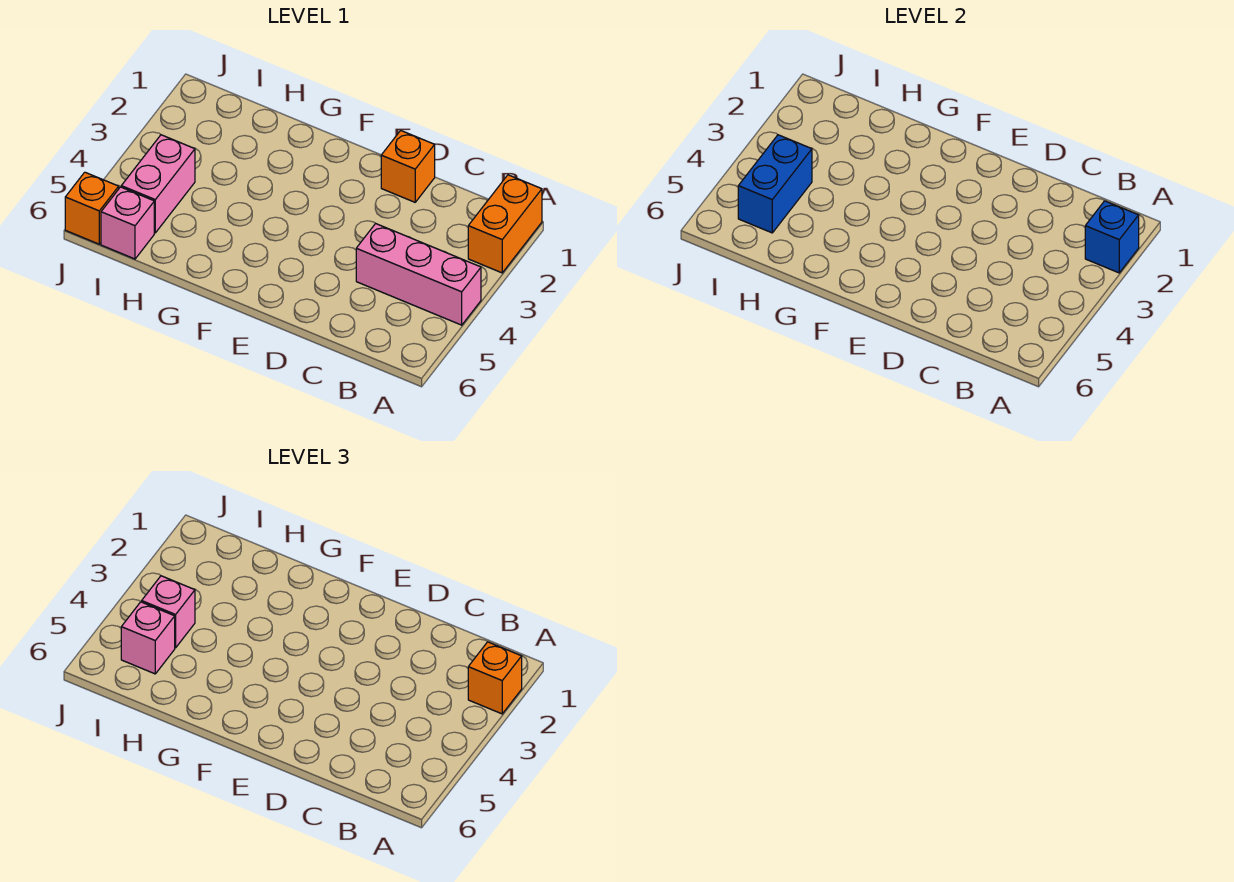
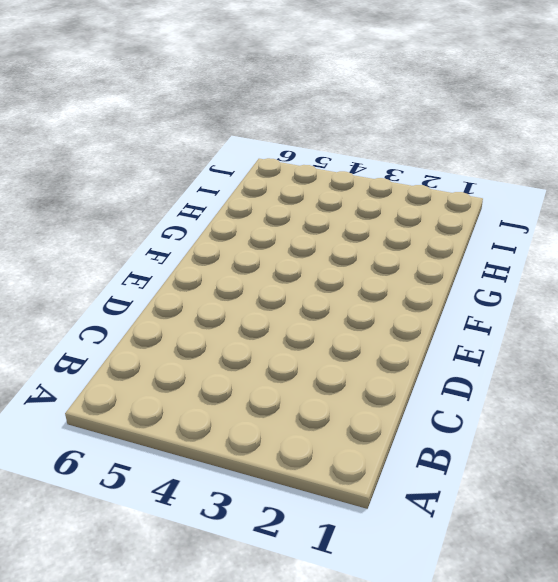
none -> orange brick A1:A2 level 1
none -> pink brick A4:C4 level 1

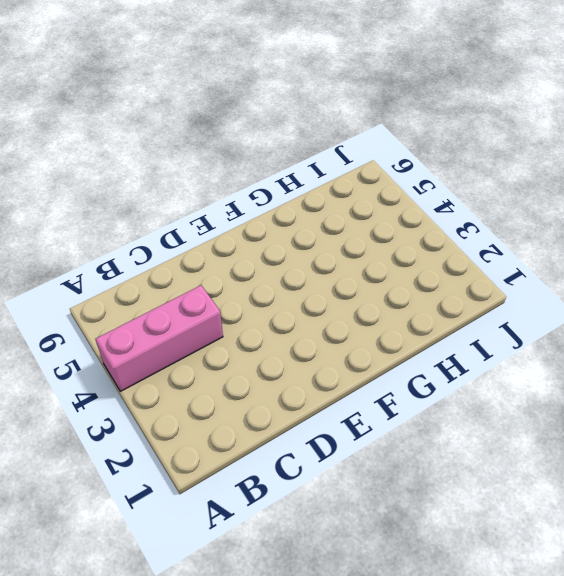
none -> orange brick A1:A2 level 1
none -> orange brick D1 level 1

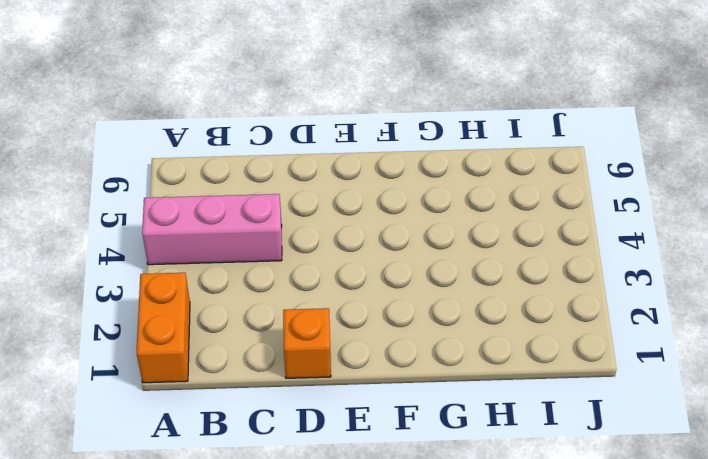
none -> pink brick I4:I5 level 1
none -> pink brick I6 level 1

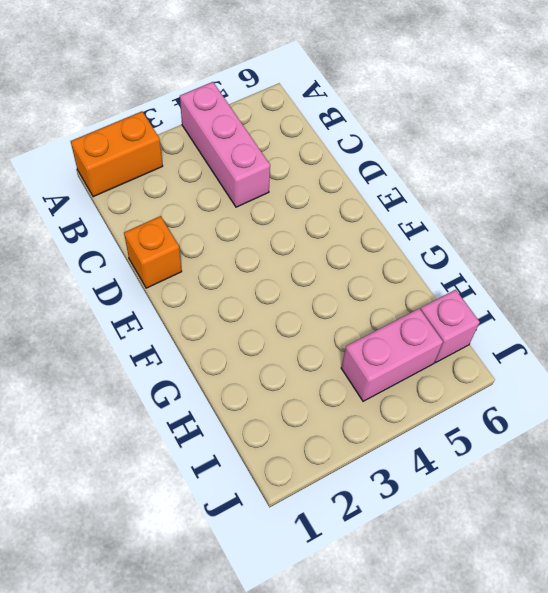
none -> orange brick J6 level 1
none -> blue brick A2 level 2

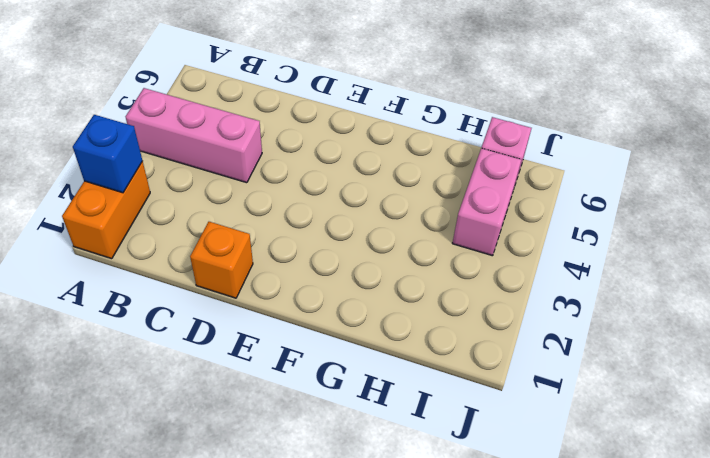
none -> orange brick J6 level 1
none -> blue brick I4:I5 level 2

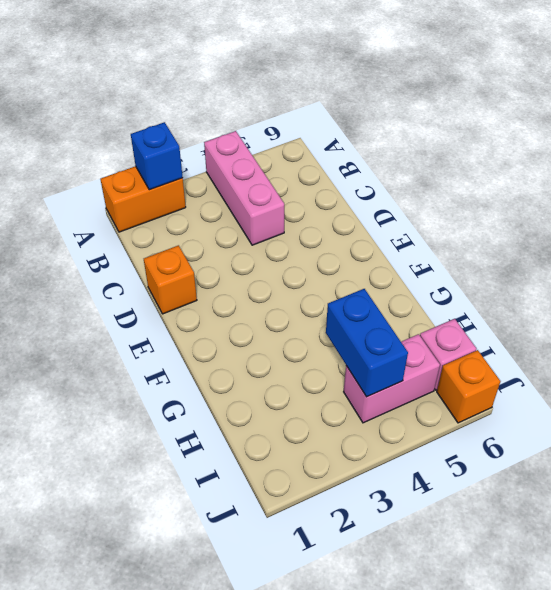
blue brick H4:I4 level 2 -> blue brick I4:I5 level 2
none -> orange brick A2 level 3
none -> pink brick I4 level 3

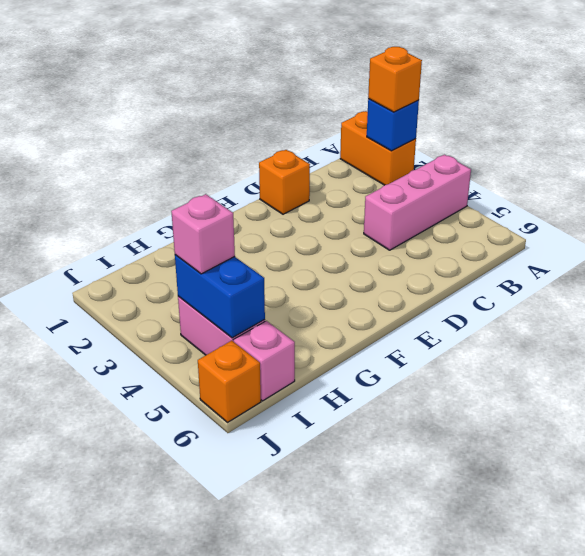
none -> pink brick I5 level 3

